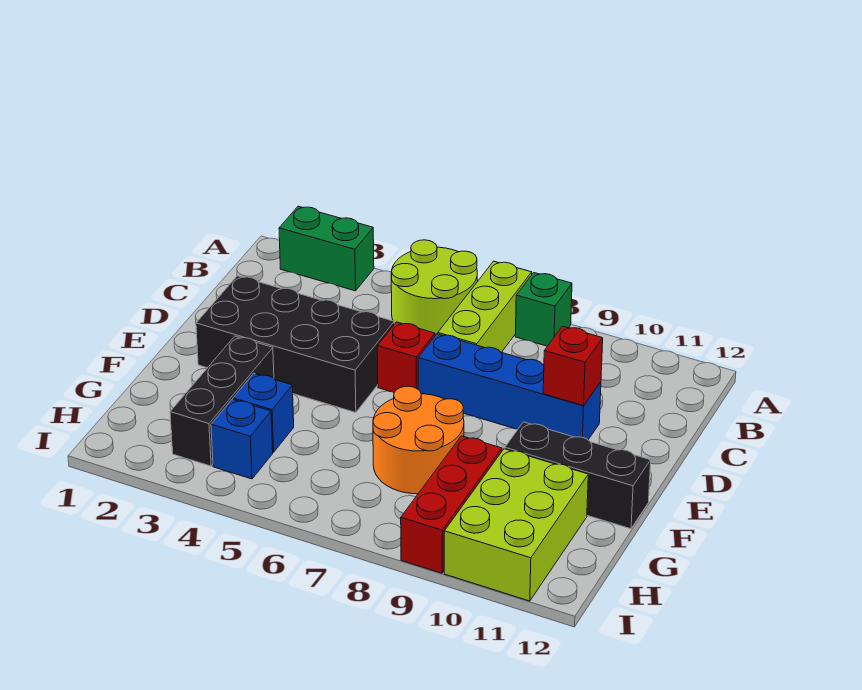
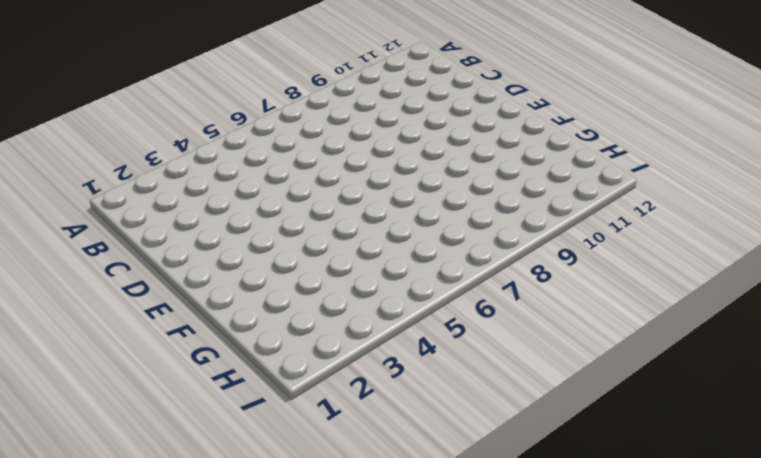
none -> green brick A2:A3 level 1
none -> lime round brick A5:B6 level 1
none -> lime brick A7:C7 level 1

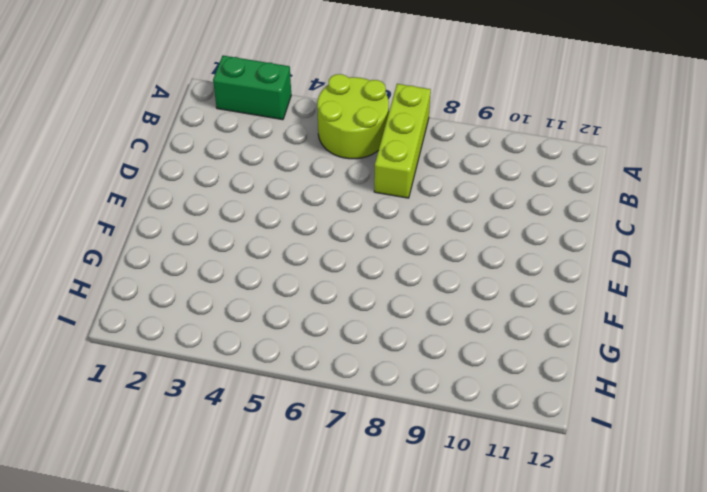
none -> green brick A8 level 1
none -> black brick D2:E5 level 1
none -> red brick D6 level 1

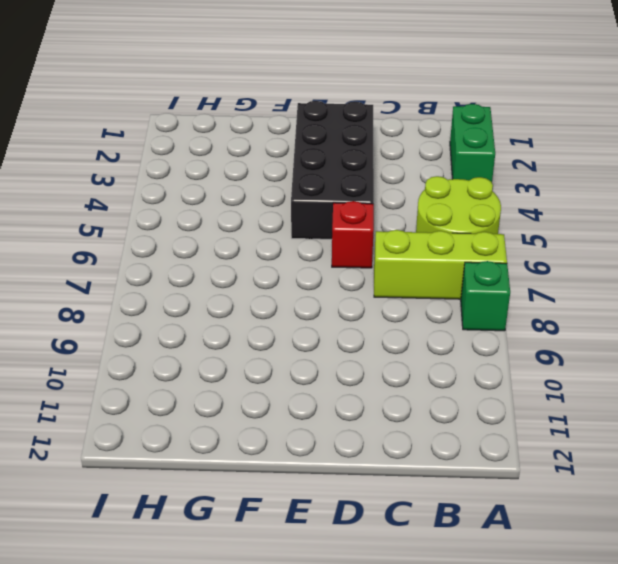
none -> blue brick D7:D10 level 1
none -> black brick F3:H3 level 1
none -> orange round brick F7:G8 level 1

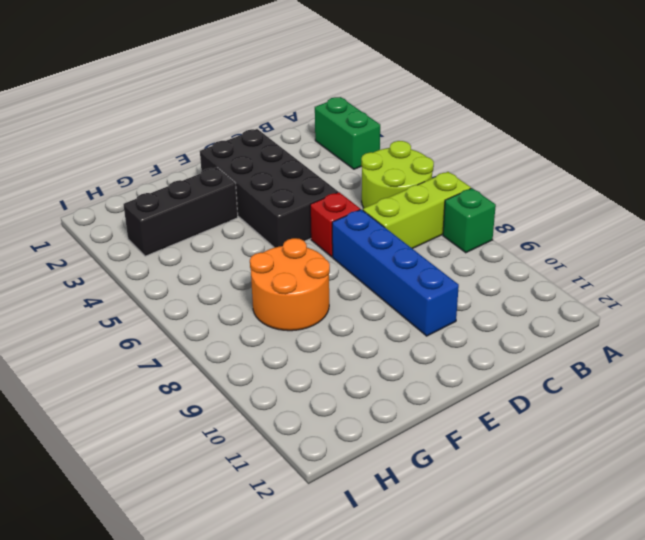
none -> black brick F10:F12 level 1
none -> blue brick G4 level 1
none -> red brick G9:I9 level 1

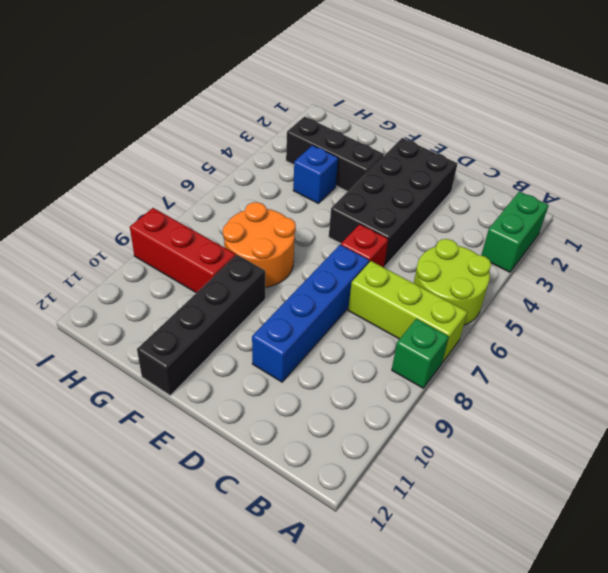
black brick F9:F12 level 1 -> black brick F10:F12 level 1
none -> lime brick G10:I11 level 1
none -> blue brick H4 level 1
none -> red brick D10 level 2

